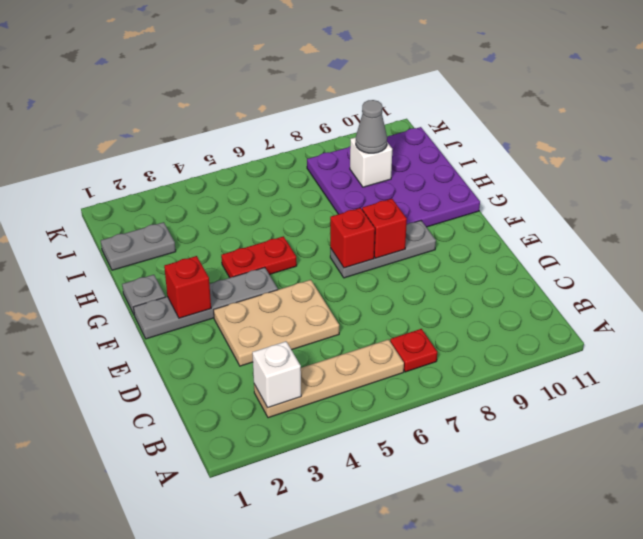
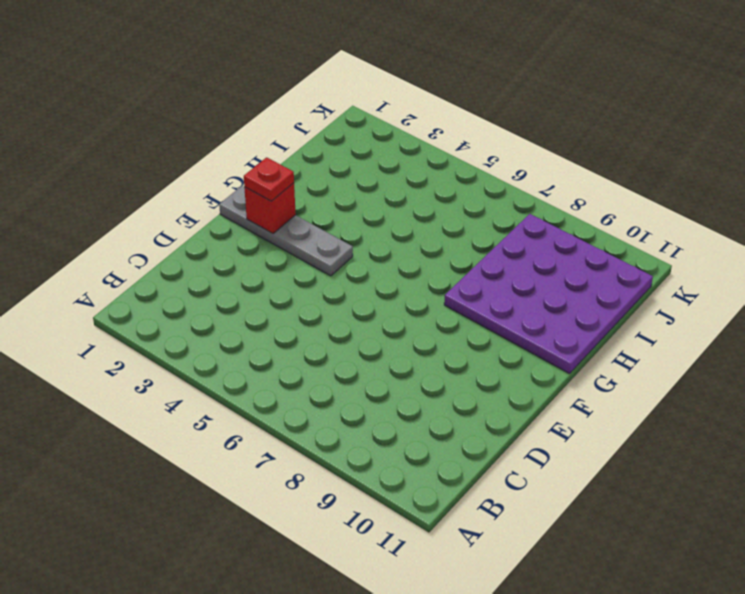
red plate F2 level 3 -> red plate B7 level 1
none -> tan plate B3:B6 level 1
none -> tan plate D3:E5 level 1
none -> grey plate F7:F9 level 1

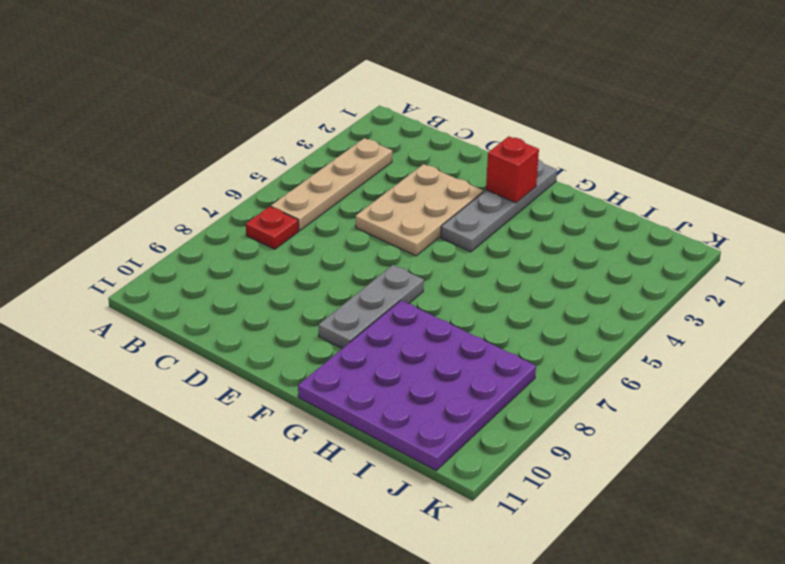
none -> grey plate G1 level 1
none -> red plate G4:G5 level 1
none -> grey plate I1:I2 level 1

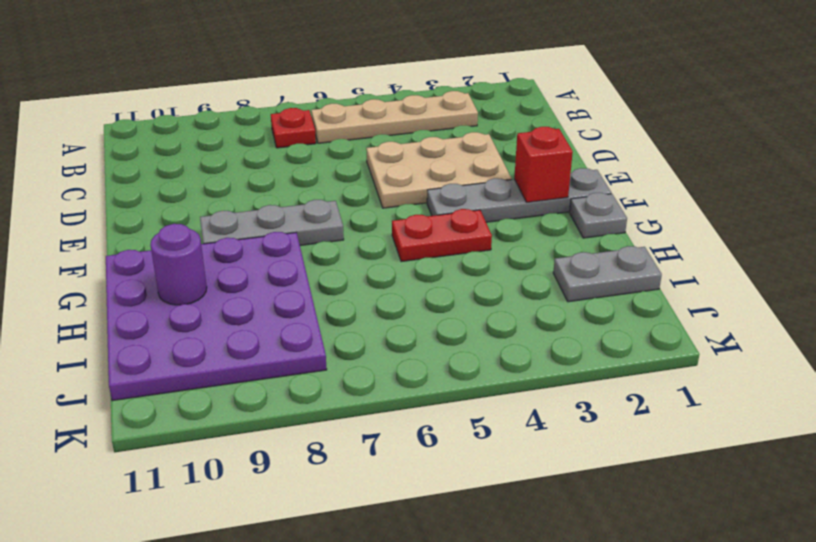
purple round brick H10 level 2 -> none
none -> white brick B3 level 2
none -> red brick F7 level 2
none -> red brick F8 level 2

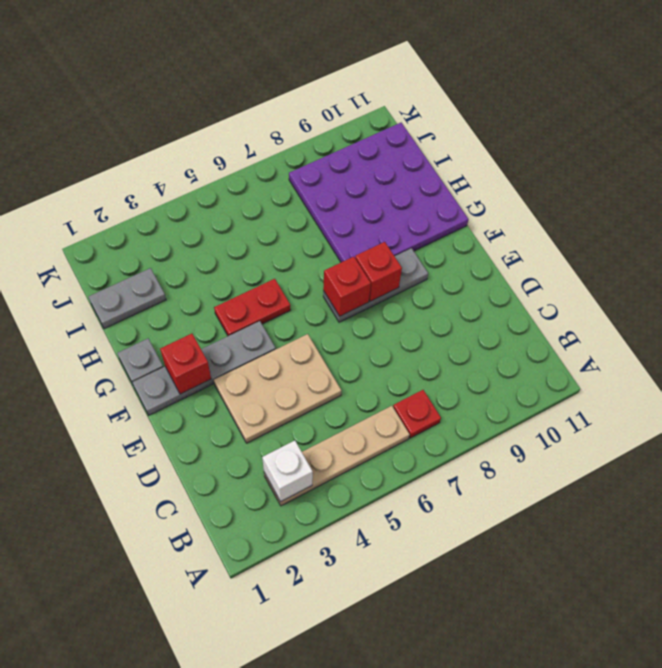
none -> white brick I9 level 2
none -> grey cone I9 level 3

